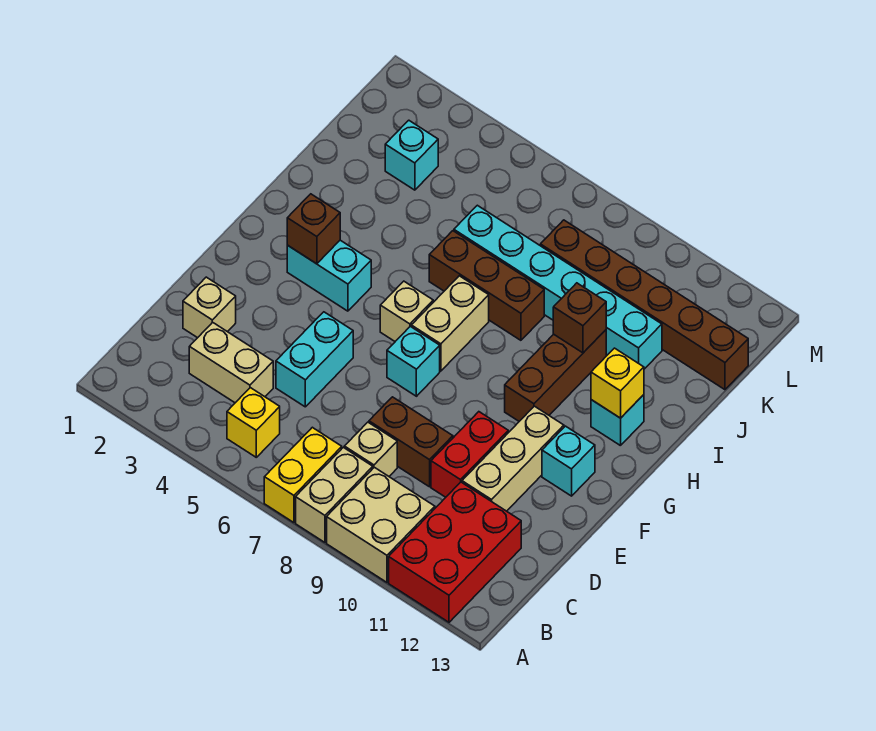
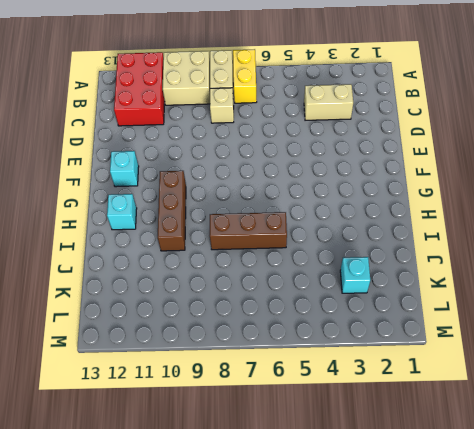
none -> yellow brick B5 level 1
none -> tan brick D2 level 1
none -> cyan brick D5:E5 level 1

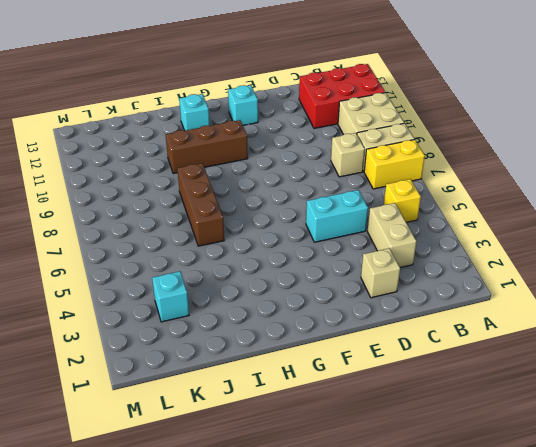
none -> brown brick D8:D9 level 1
none -> red brick D10:E10 level 1
none -> tan brick D11:F11 level 1

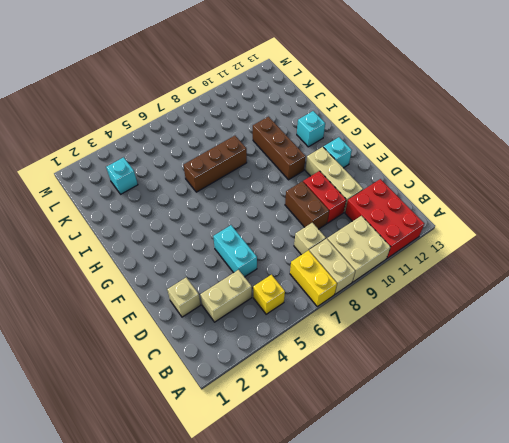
brown brick D9:E9 level 1 -> brown brick D8:D9 level 1
none -> cyan brick F7 level 1
none -> cyan brick G3:G4 level 1
none -> tan brick G6 level 1

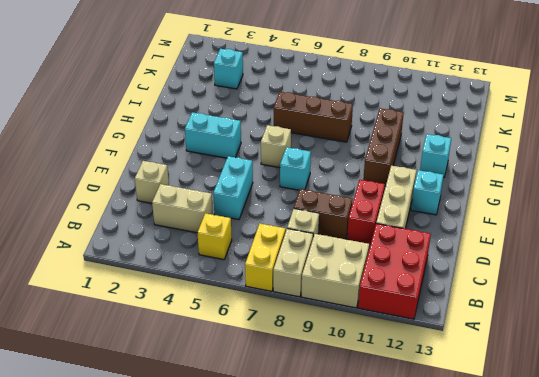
none -> tan brick G7:H7 level 1
none -> cyan brick J6:J11 level 1
none -> brown brick K8:K13 level 1

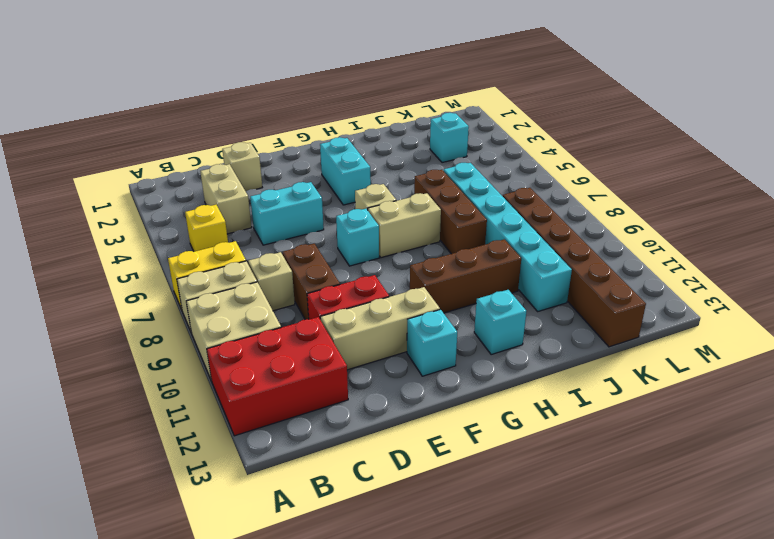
none -> brown brick G3 level 2
none -> yellow brick H12 level 2
none -> brown brick I10 level 2

